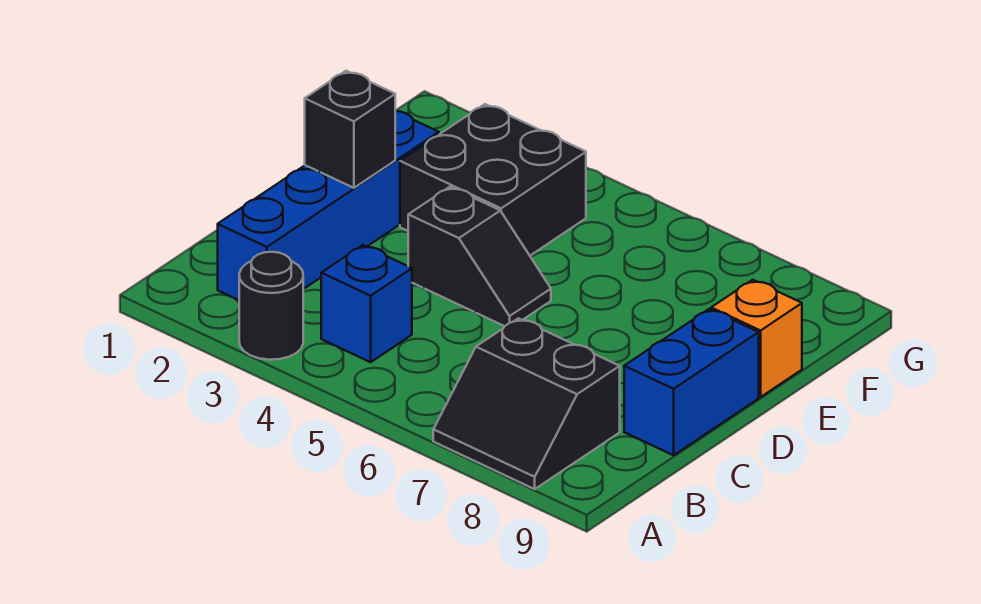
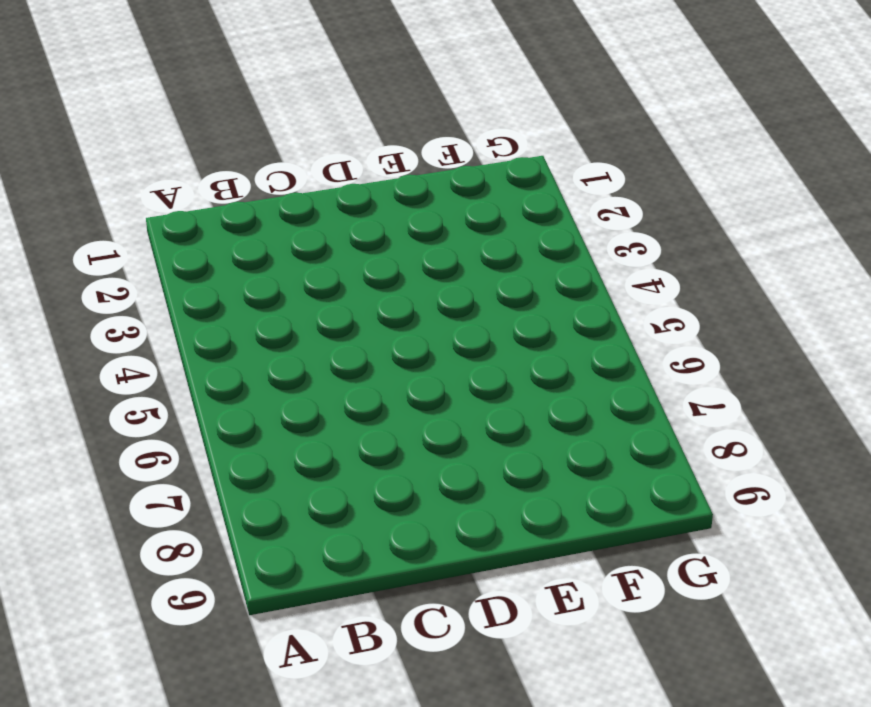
none -> black round brick A3 level 1
none -> black slope A7:B8 level 1 top B

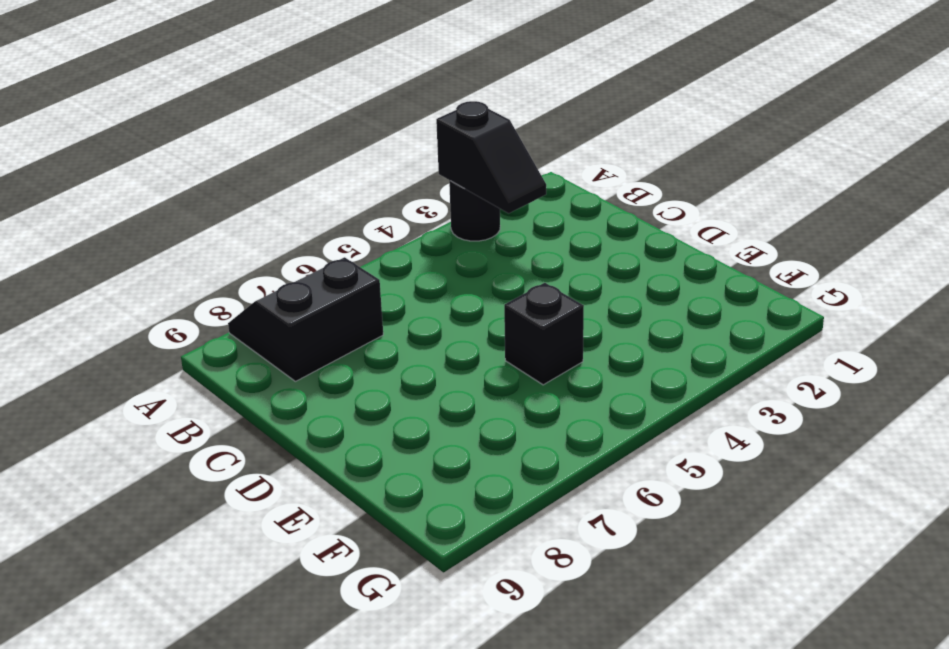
black slope A3:B3 level 2 top A -> black slope D4:D5 level 1 top 4
black brick E5 level 1 -> black brick D2 level 2
none -> blue brick B2:E2 level 1
none -> blue brick B4 level 1

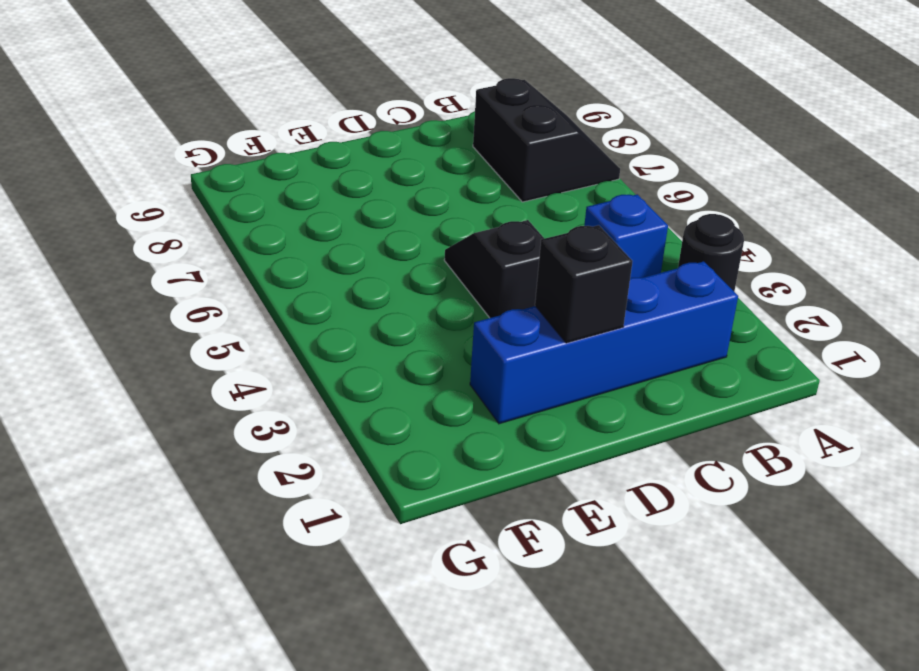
none -> blue brick C9:D9 level 1
none -> black brick E3:F4 level 1

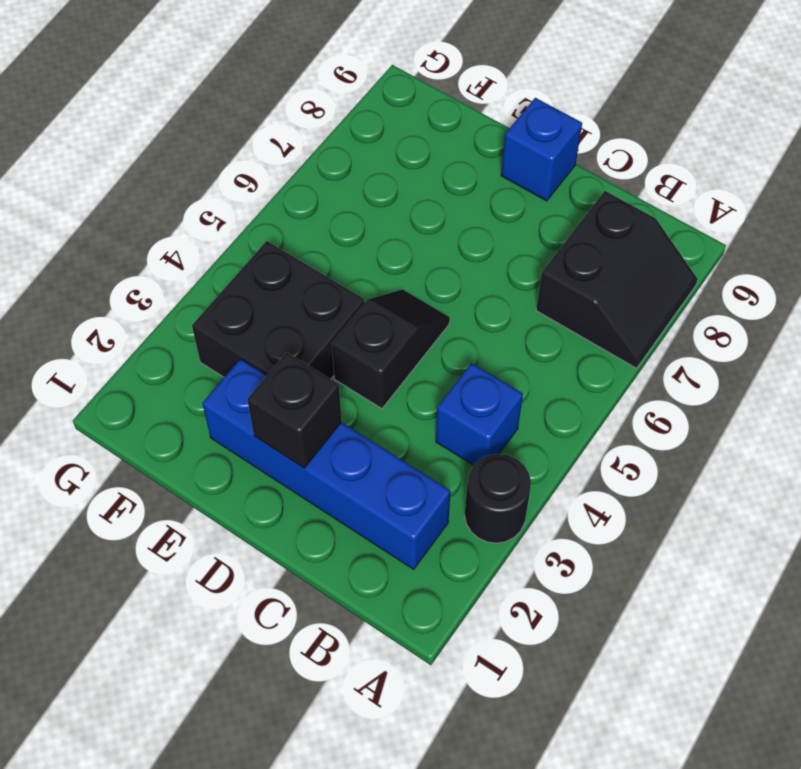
blue brick D9 level 1 -> blue brick C9:D9 level 1
none -> orange brick E9 level 1

